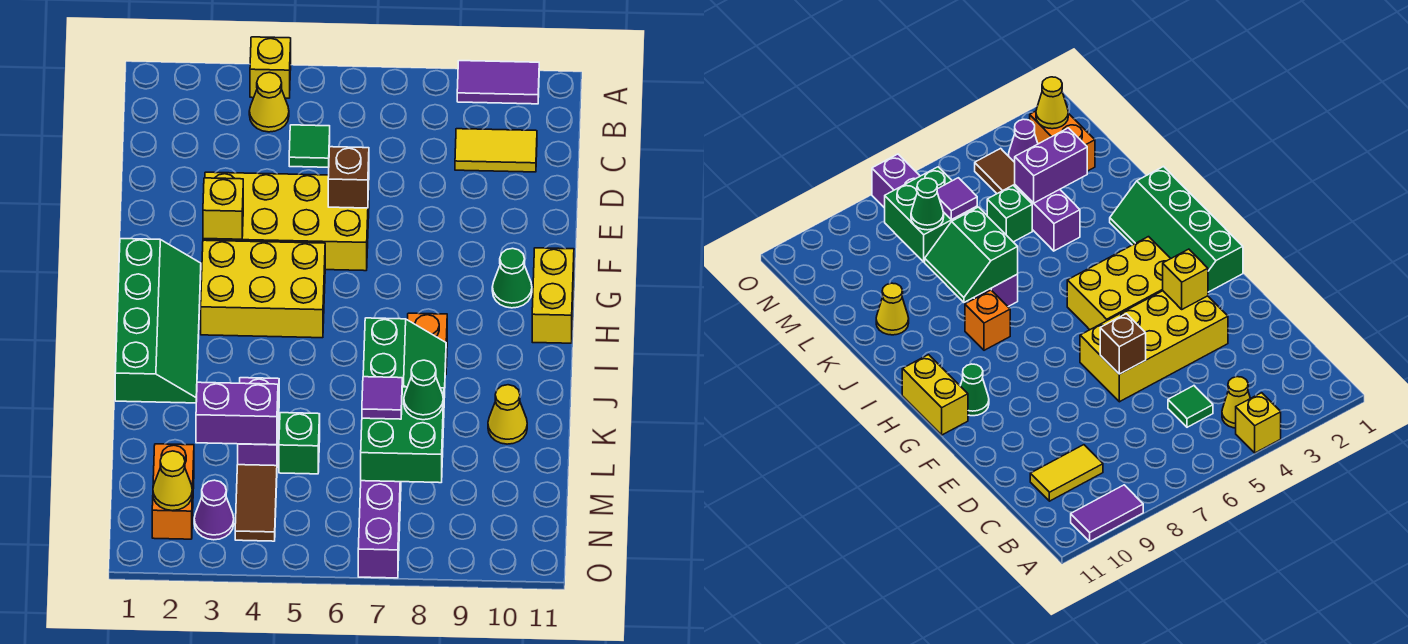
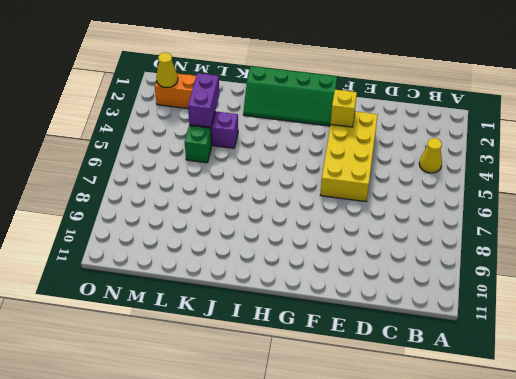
none -> yellow brick A4 level 1
none -> purple tile A9:A10 level 1
none -> green tile C5 level 1

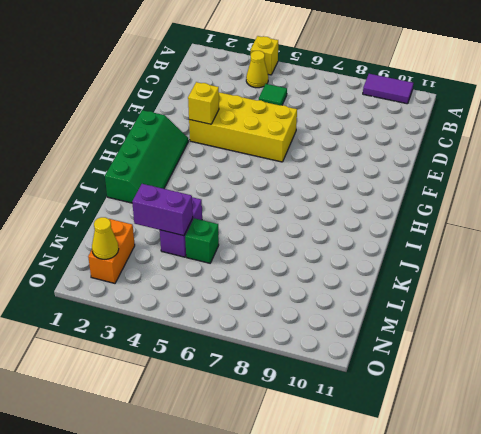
none -> yellow tile C9:C10 level 1
none -> yellow brick G3:H5 level 1
none -> green cone G10 level 1

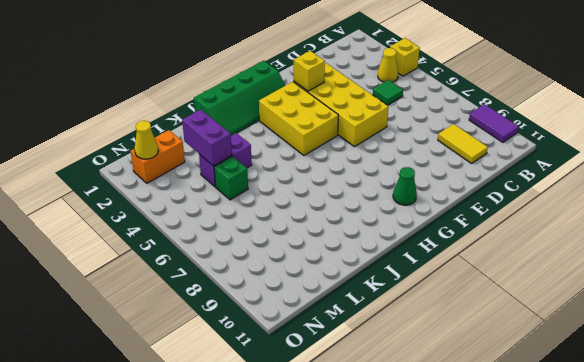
none -> yellow brick G11:H11 level 1
none -> orange brick I8 level 1
none -> purple brick J7:O7 level 1

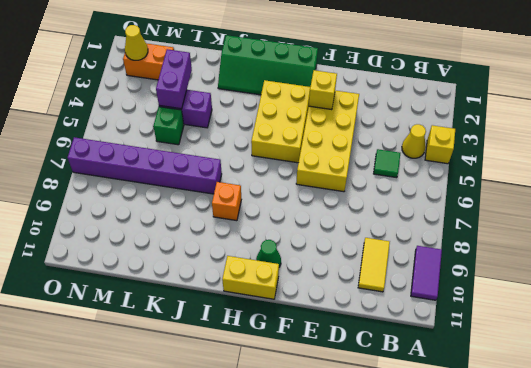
none -> yellow cone K10 level 1
none -> brown tile M4:N4 level 1
none -> purple cone N3 level 1

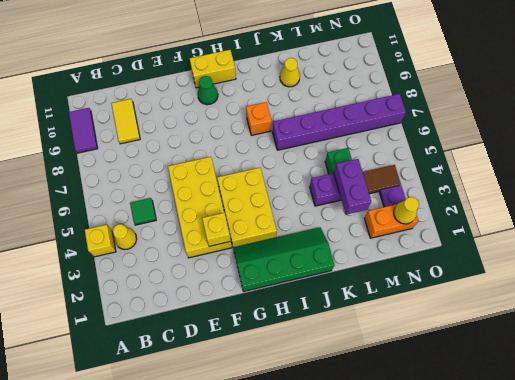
purple plate N3 level 1 -> purple cone N3 level 1
none -> brown brick E6 level 2
none -> green slope J7:K8 level 2 top 7
none -> green brick L7:M8 level 2

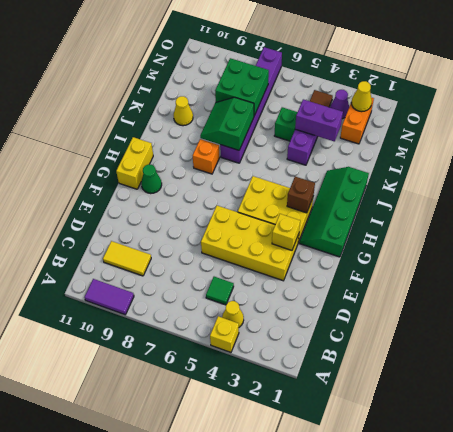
brown brick H3 level 2 -> brown brick E6 level 2
none -> purple tile L7 level 3
none -> green cone L8 level 3

